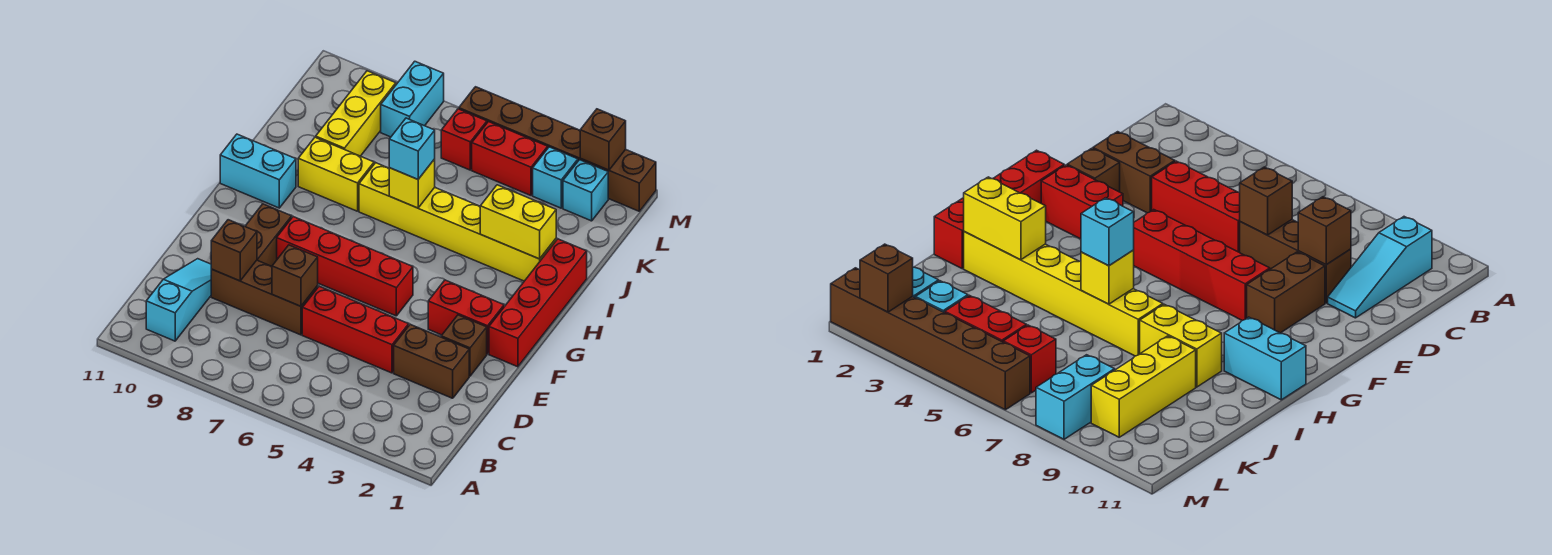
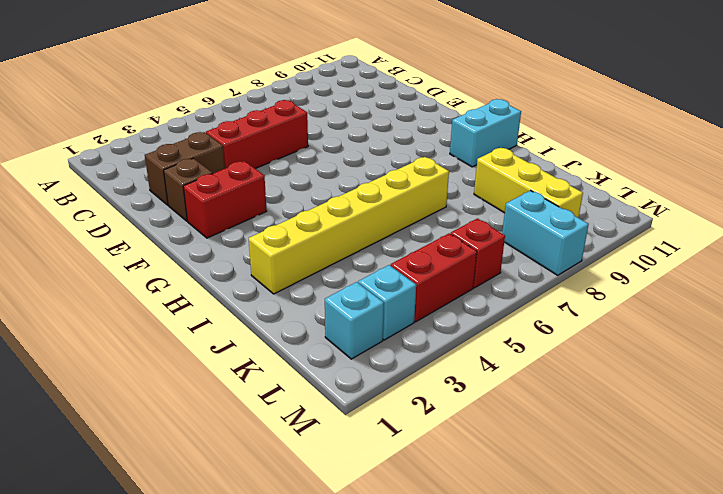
none -> cyan slope B10:D10 level 1 top B
none -> brown brick D7:D9 level 1
none -> brown brick E9:F9 level 1

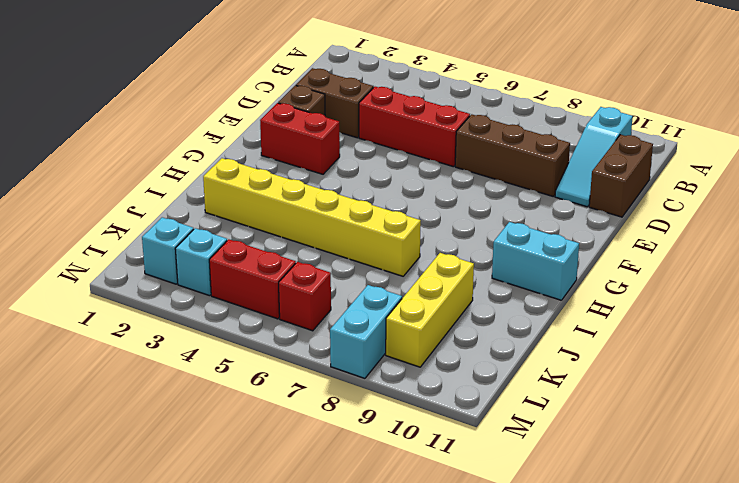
brown brick C11:D11 level 1 -> brown brick E9:F9 level 1
none -> red brick F1:I1 level 1
none -> red brick F5:F8 level 1
none -> yellow brick I8:I9 level 1

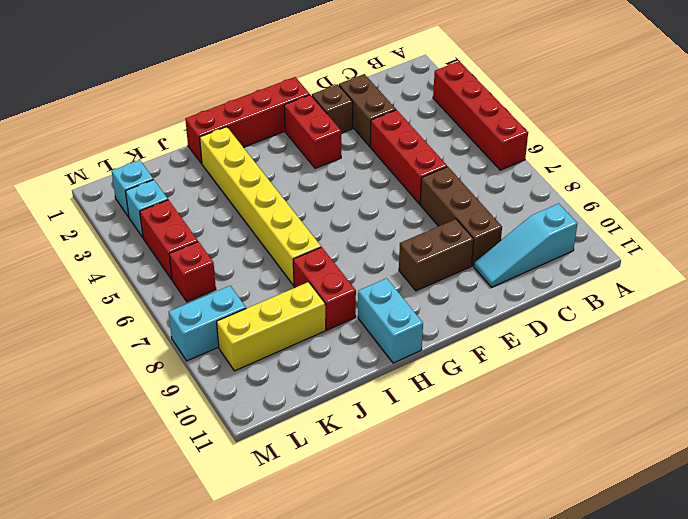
red brick A3:A6 level 1 -> red brick F5:F8 level 1
red brick I8:I9 level 1 -> yellow brick I8:I9 level 1
none -> brown brick M1:M6 level 1
none -> brown brick D7 level 2
none -> brown brick D9 level 2

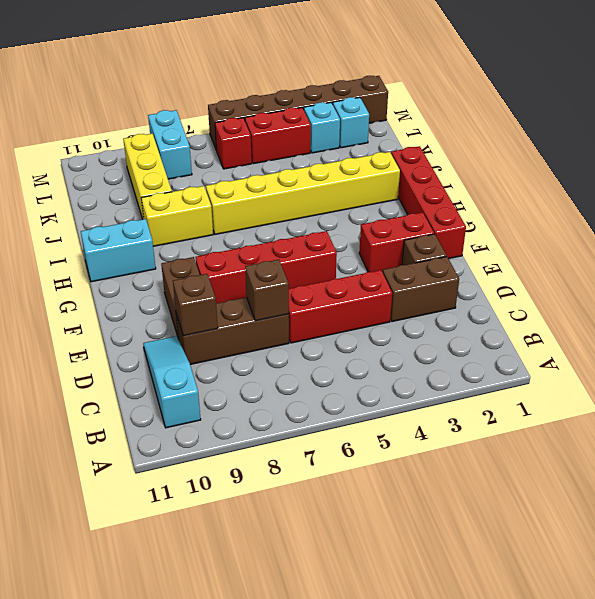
none -> yellow brick I2:I3 level 2
none -> yellow brick I6 level 2
none -> brown brick M2 level 2

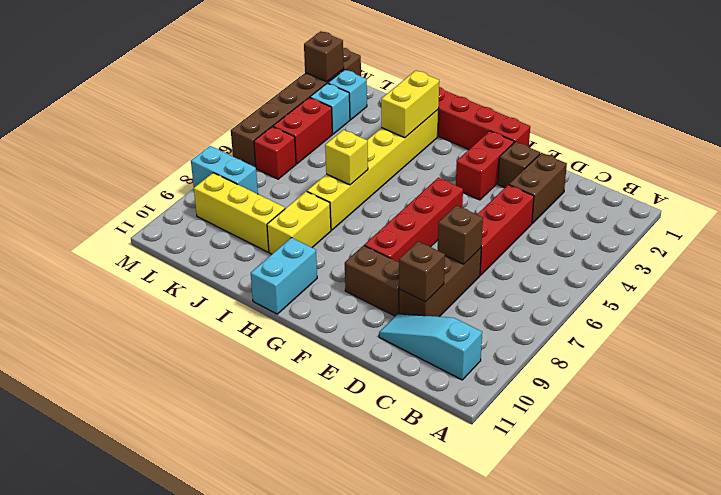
none -> cyan brick I6 level 3

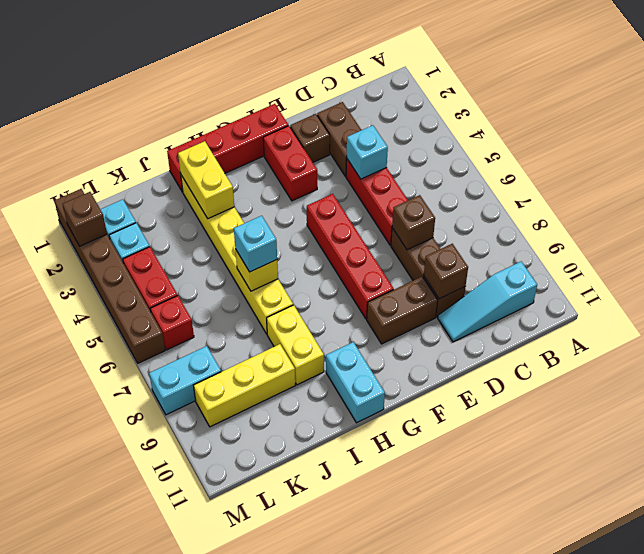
cyan brick D4 level 2 -> none

